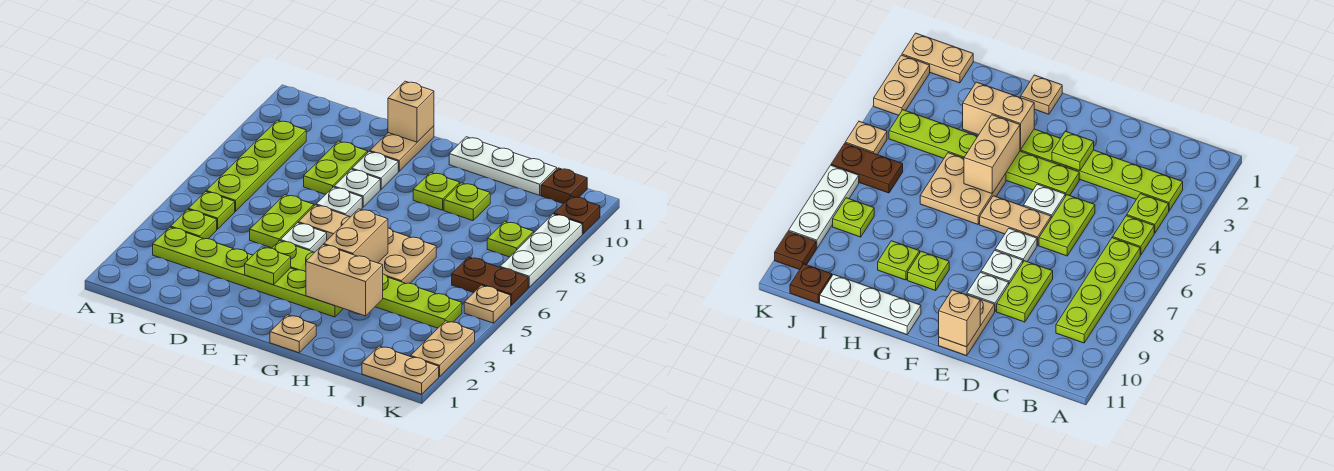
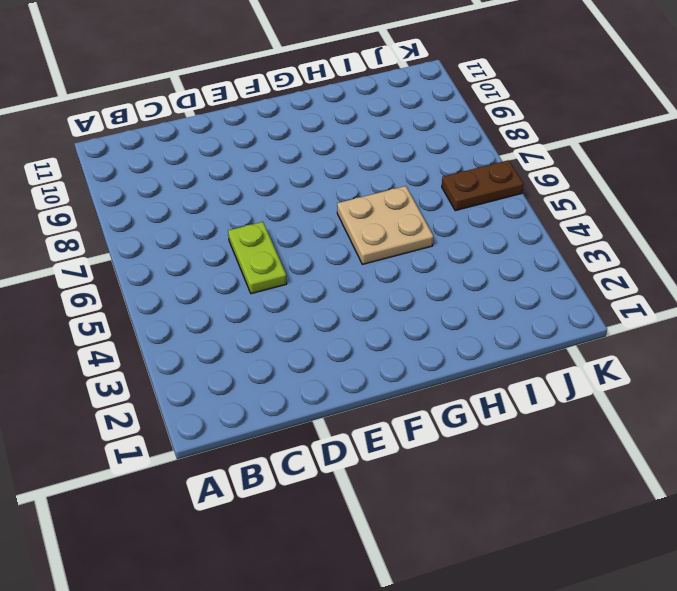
none -> lime plate B3:G3 level 1
none -> lime plate B4 level 1
none -> lime plate B5 level 1
none -> lime plate B6:B9 level 1

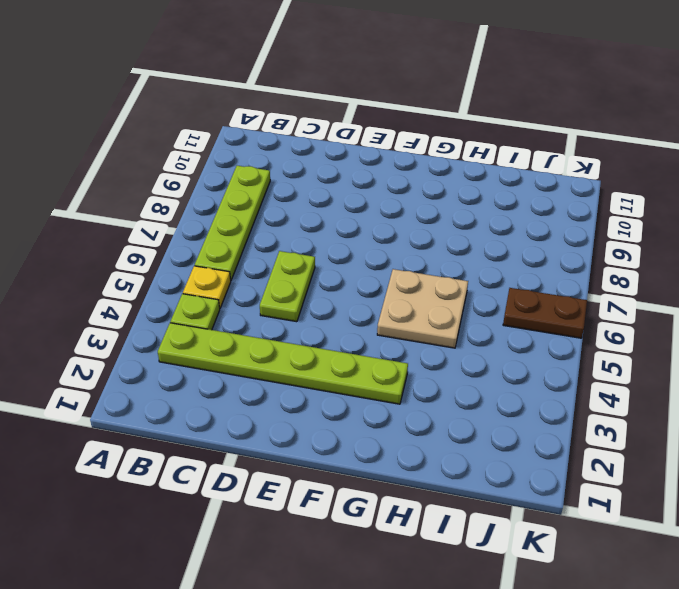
yellow plate B5 level 1 -> lime plate B5 level 1
none -> lime plate D8:D9 level 1
none -> lime plate E4:J4 level 1
none -> white plate E5 level 1
none -> tan plate E6:F6 level 1

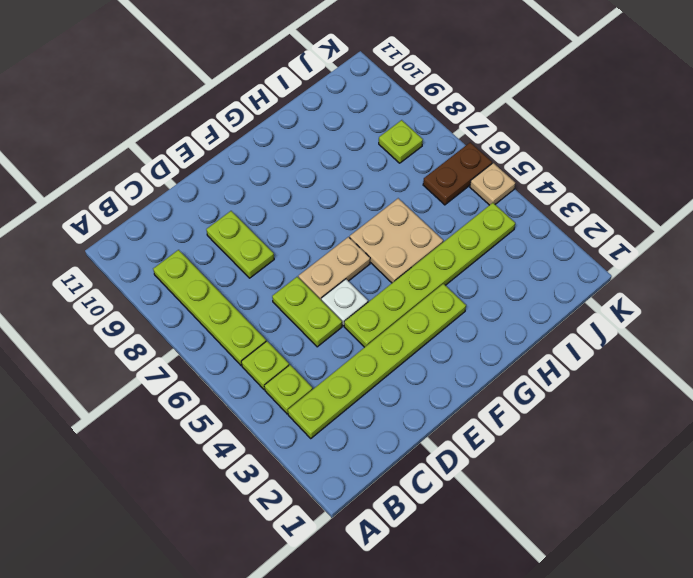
none -> white plate E7 level 1
none -> white plate E8 level 1
none -> white plate E9 level 1
none -> tan plate E10:E11 level 1

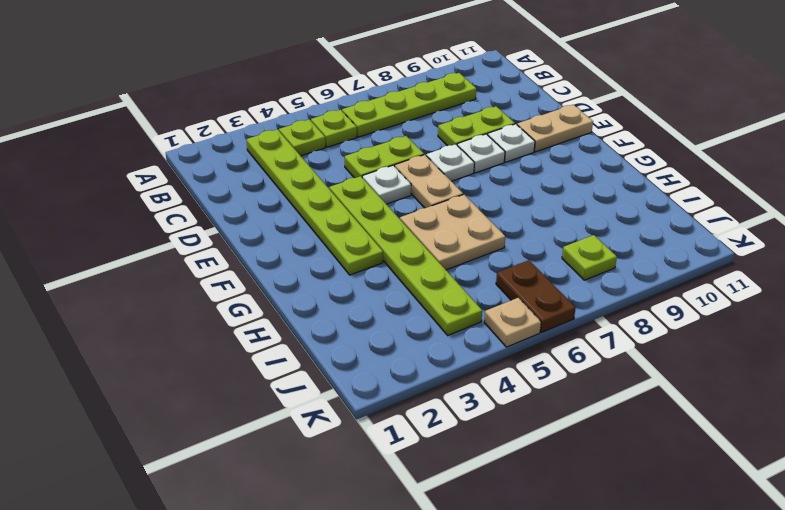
none -> tan plate G1 level 1
none -> lime plate G9 level 1
none -> white plate G11:I11 level 1
none -> lime plate H9 level 1

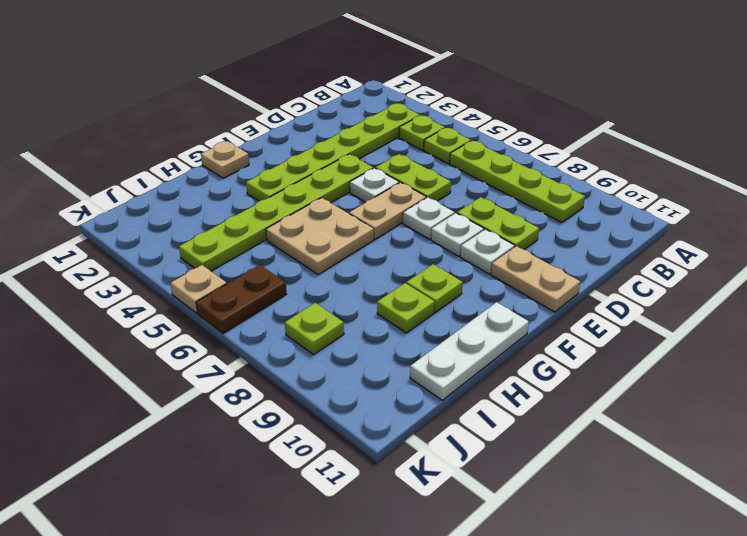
none -> tan plate J1:K1 level 1
none -> brown plate J11 level 1
none -> tan plate K2:K3 level 1
none -> white plate K7:K9 level 1

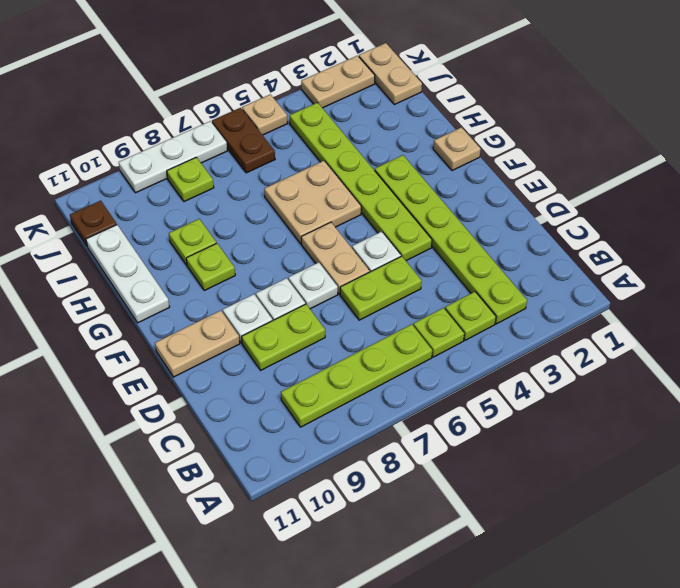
none -> brown plate K10 level 1
none -> lime plate E3 level 2
none -> tan brick E11 level 2
none -> tan brick G3:H3 level 2

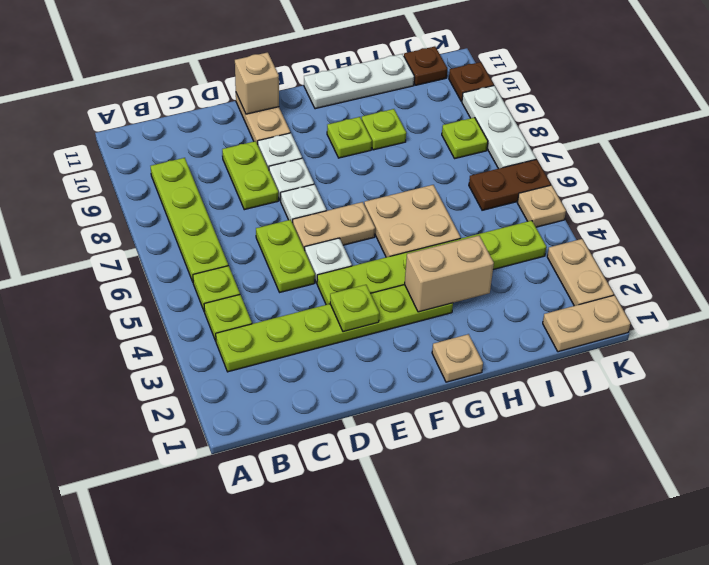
none -> tan brick G4:G5 level 2

